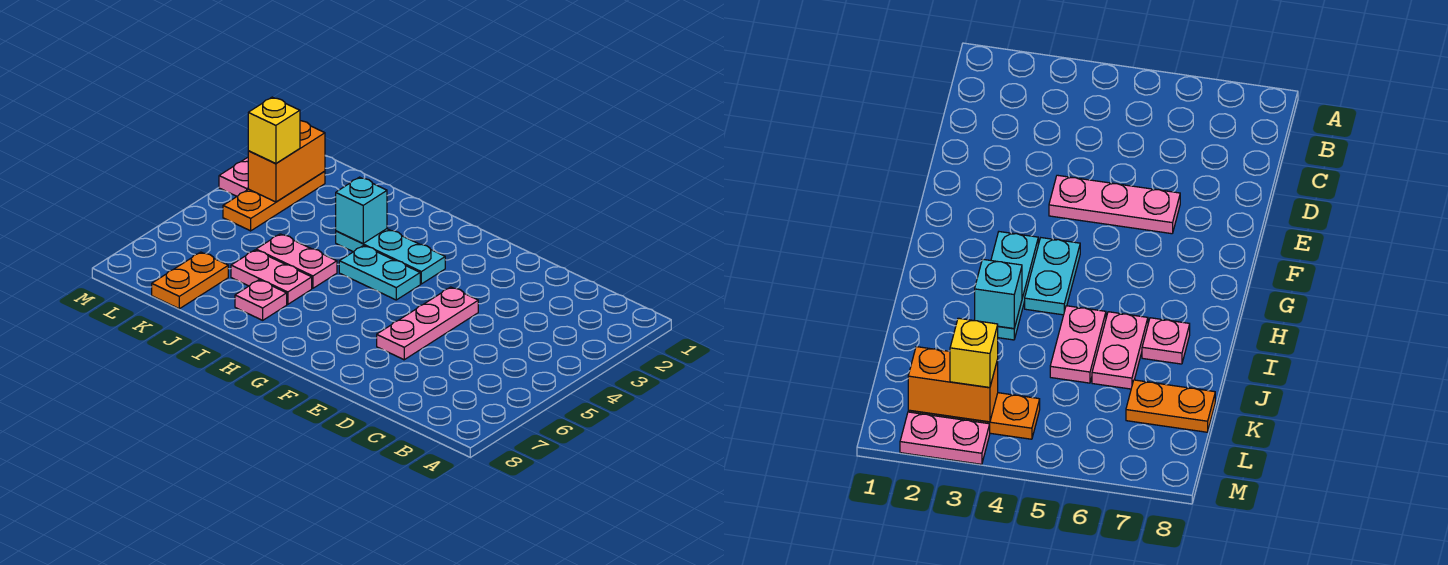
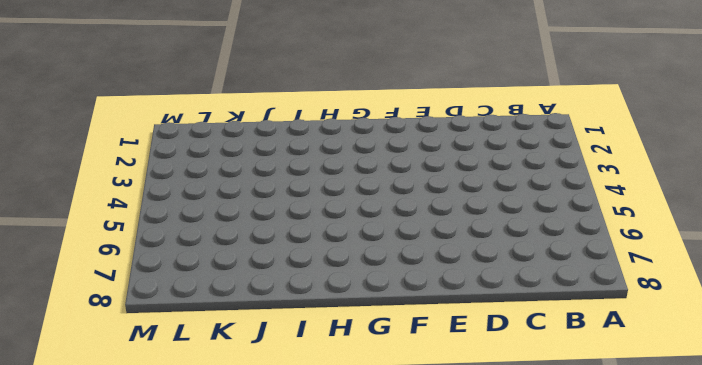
none -> pink plate E4:E6 level 1
none -> cyan plate G3:I3 level 1
none -> cyan plate G4:H4 level 1

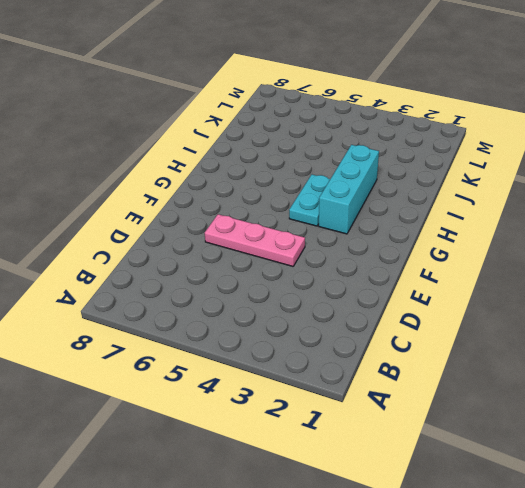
cyan brick G3:I3 level 1 -> cyan plate G3:I3 level 1
none -> pink plate I5:J5 level 1
none -> pink plate I6:J6 level 1
none -> pink plate I7 level 1

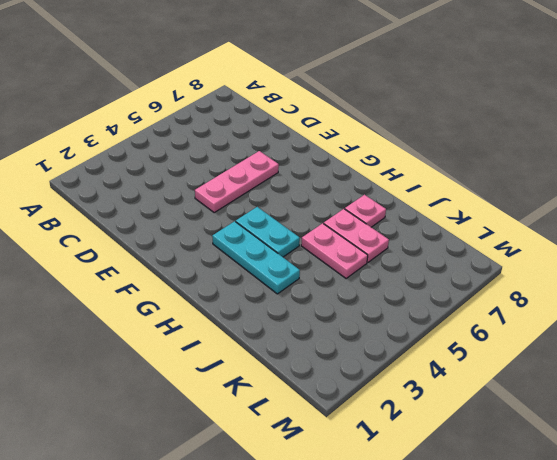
none -> orange plate K7:K8 level 1
none -> orange plate L2:L4 level 1
none -> pink plate M2:M3 level 1

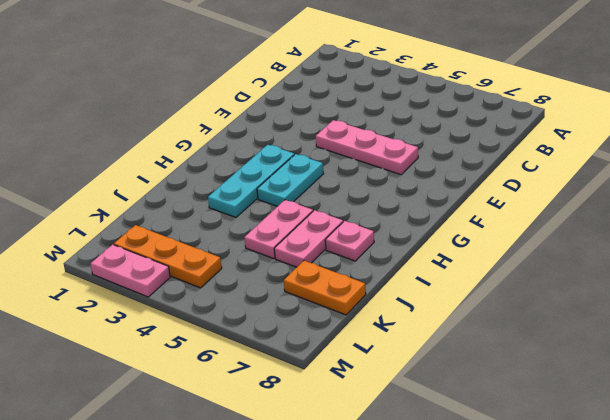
none -> cyan brick I3 level 2
none -> orange brick L2:L3 level 2
none -> yellow brick L3 level 3

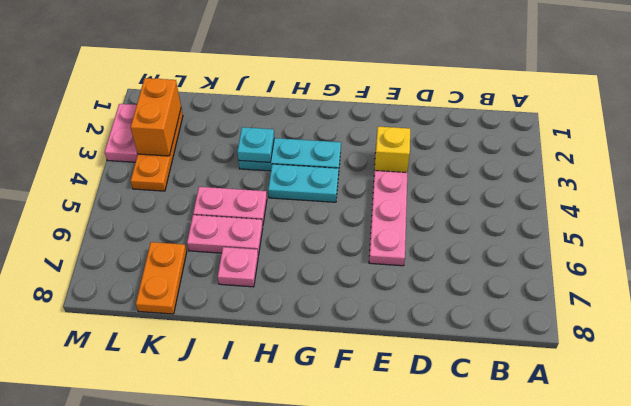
yellow brick E3 level 1 -> yellow brick L3 level 3
cyan plate I3 level 2 -> cyan brick I3 level 2

